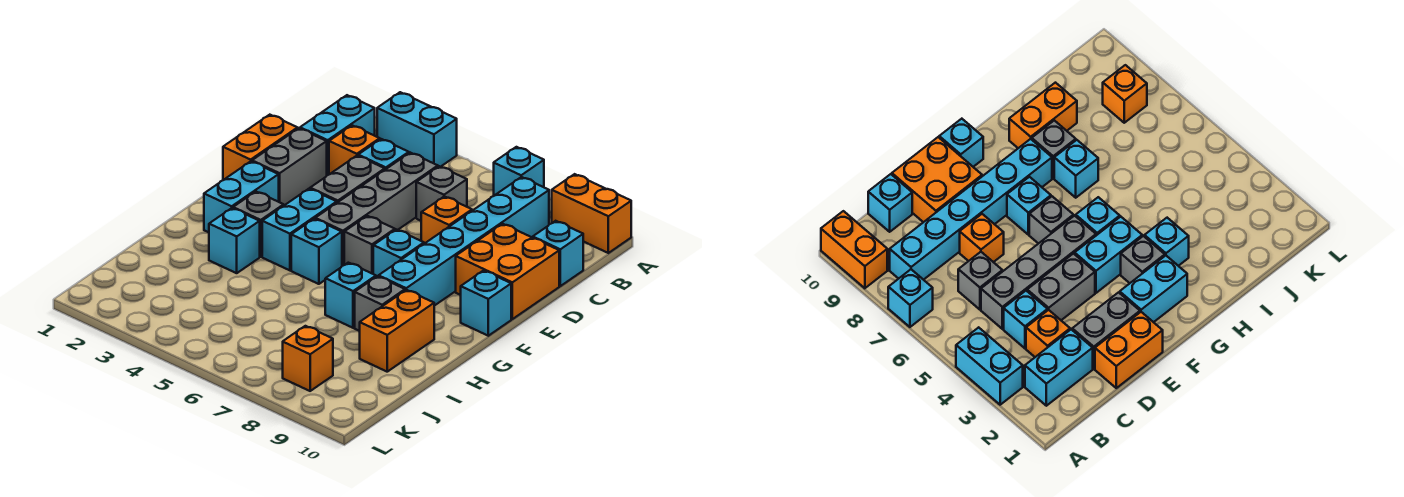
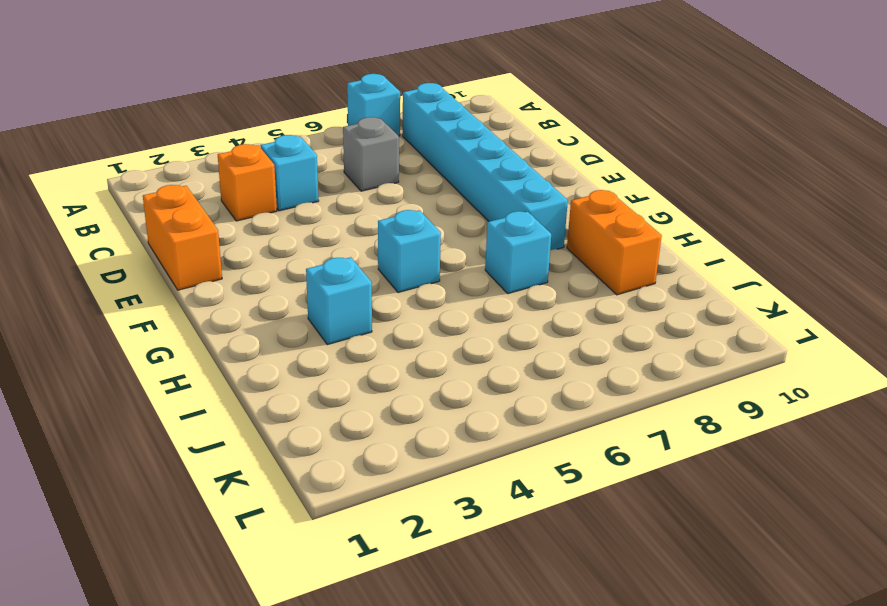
none -> cyan brick A3:A4 level 1
none -> orange brick A9:A10 level 1
none -> cyan brick B2:C2 level 1

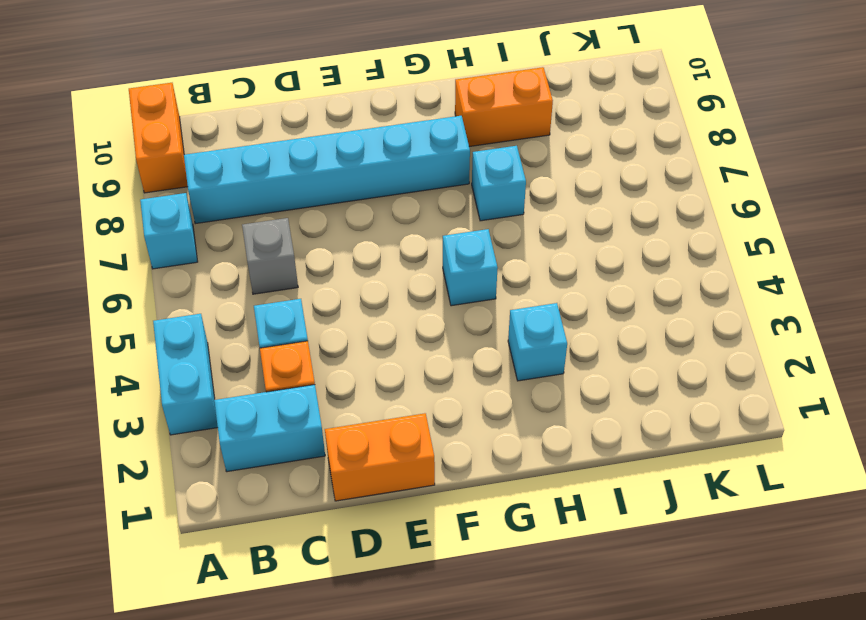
none -> grey brick C5:F5 level 1
none -> cyan brick C10 level 1
none -> grey brick D2:E2 level 1

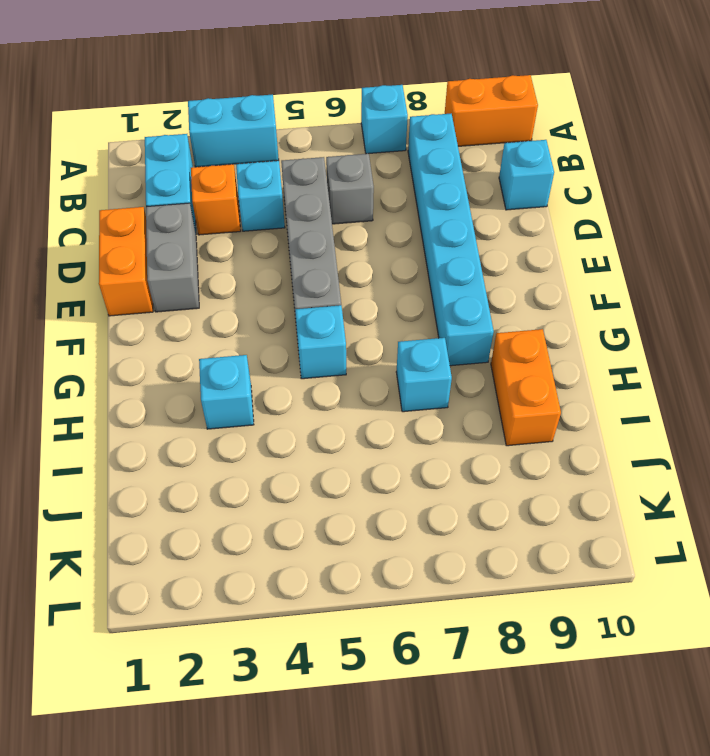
none -> grey brick D4:E4 level 1
none -> orange brick D7 level 1
none -> orange brick D9:E10 level 1

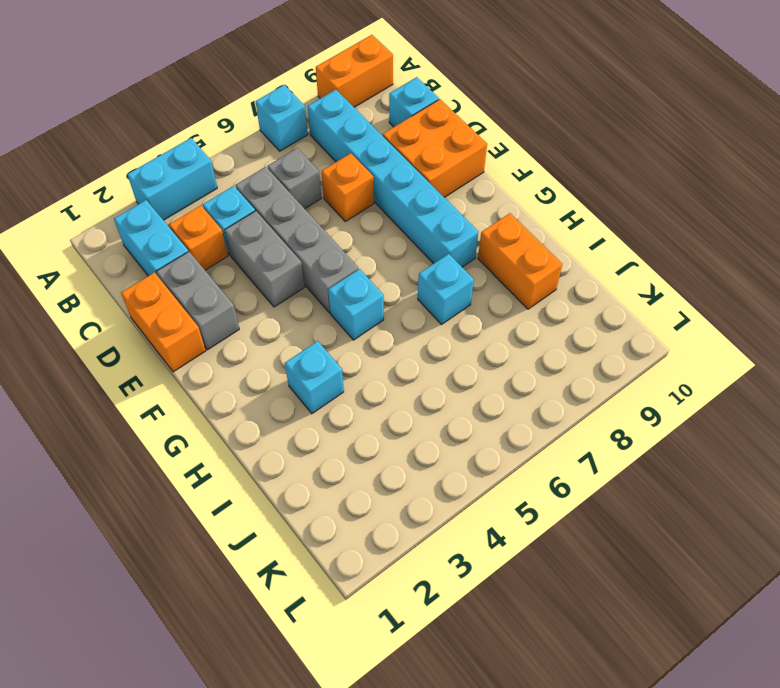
none -> cyan brick F2:G2 level 1
none -> cyan brick F4:G4 level 1
none -> grey brick F6 level 1

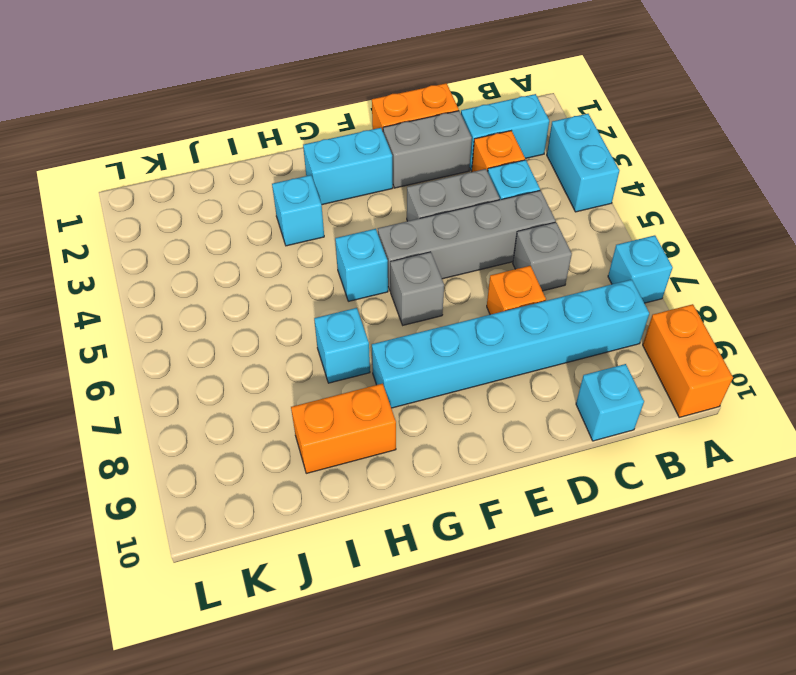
none -> orange brick D9:E10 level 1
none -> cyan brick F4:G4 level 1
none -> cyan brick F7 level 1

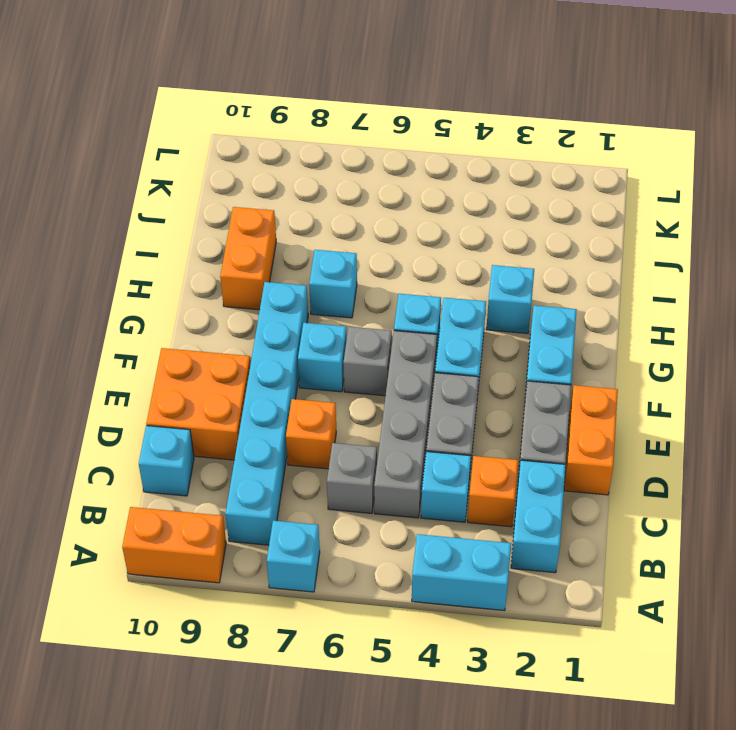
none -> cyan brick F10 level 1
none -> grey brick G3 level 1
none -> grey brick H8 level 1

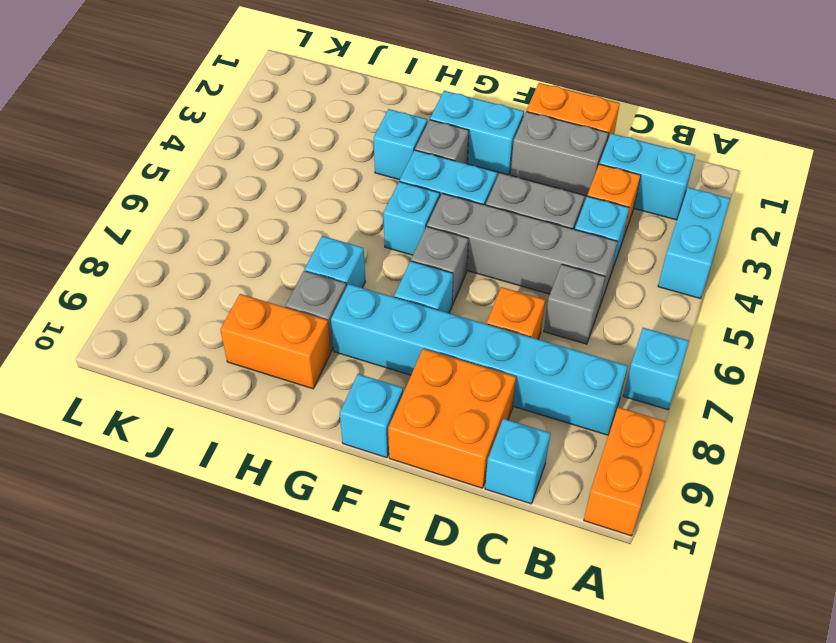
none -> orange brick K8 level 1

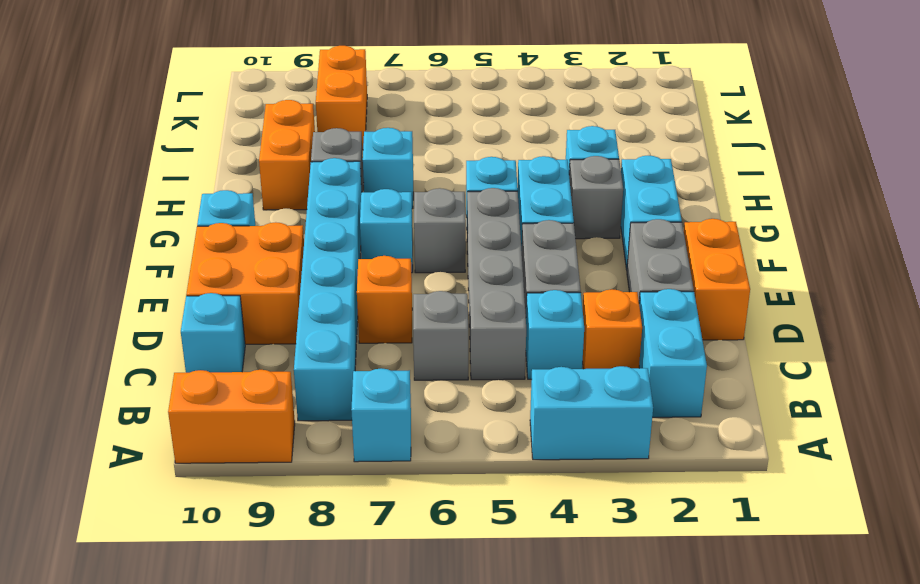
orange brick J8:K8 level 1 -> orange brick K8 level 1

